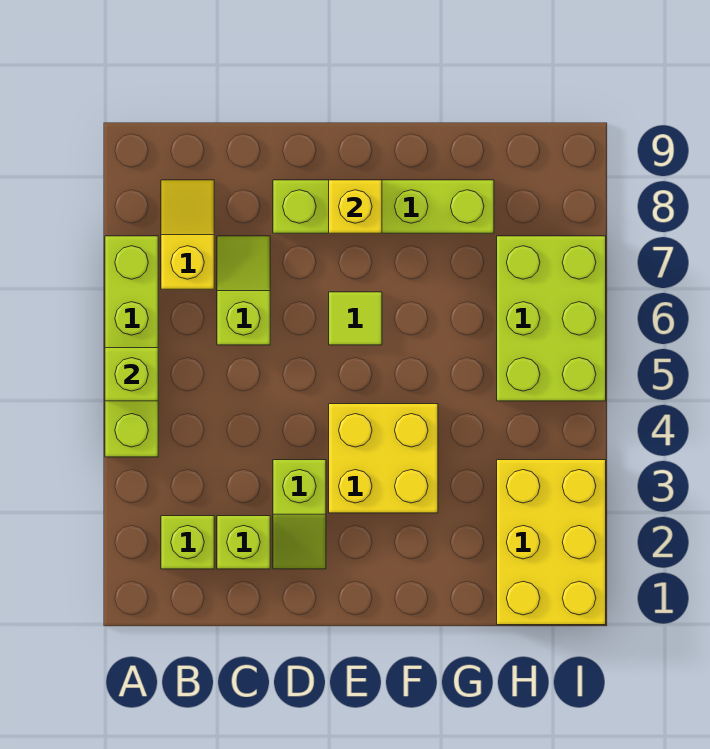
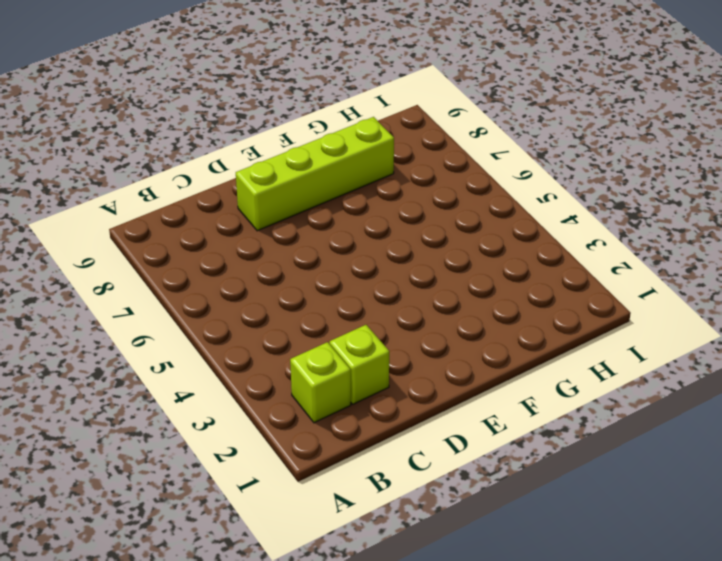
none -> lime brick A4:A7 level 1
none -> yellow slope B7:B8 level 1 top 7
none -> lime slope C6:C7 level 1 top 6

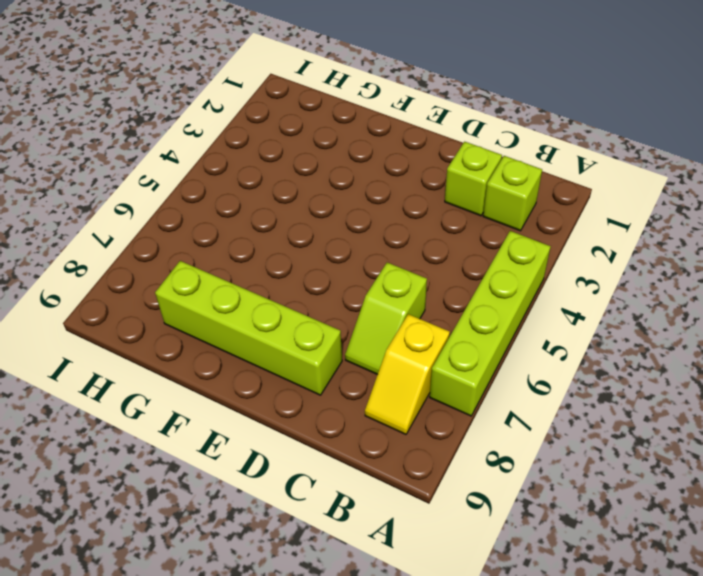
none -> lime slope D2:D3 level 1 top 3
none -> yellow brick E3:F4 level 1
none -> lime tile E6 level 1

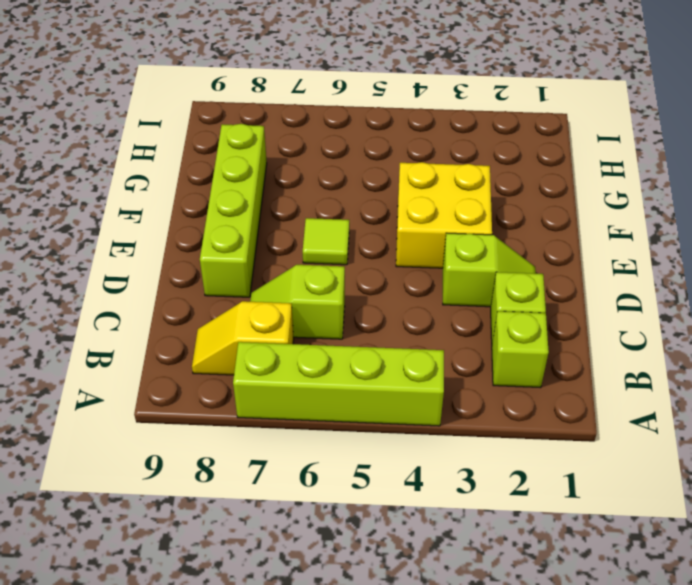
none -> yellow brick H1:I3 level 1
none -> lime brick H5:I7 level 1
none -> lime brick A5 level 2

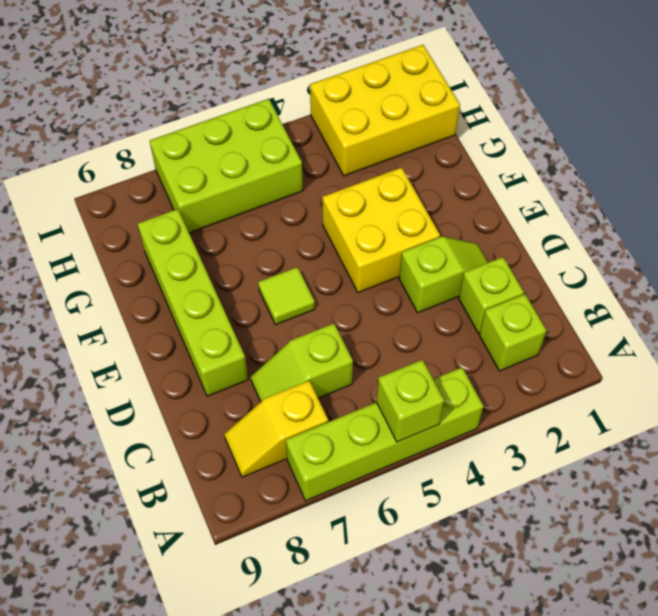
none -> yellow brick E8 level 2

